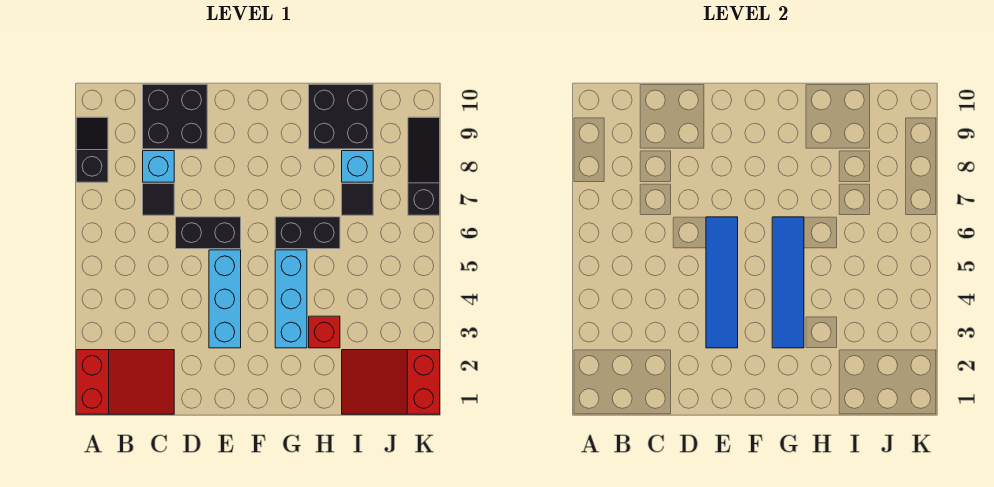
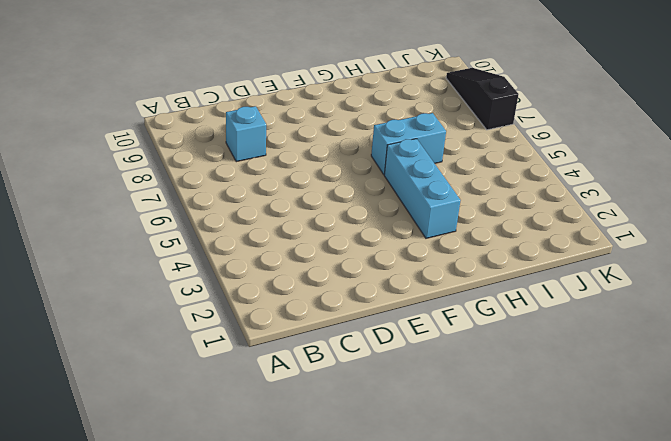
cyan brick G6:H6 level 1 -> black brick G6:H6 level 1
none -> red slope A1:C2 level 1 top A
none -> black slope A8:A9 level 1 top 8
none -> black tile C7 level 1

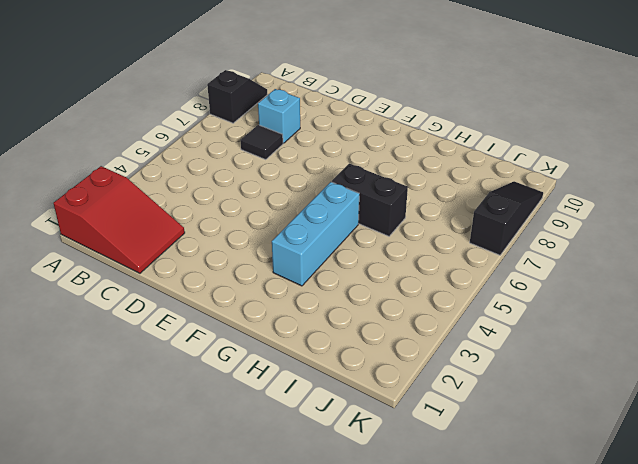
none -> black brick C9:D10 level 1
none -> black brick D6:E6 level 1
none -> cyan brick E3:E5 level 1

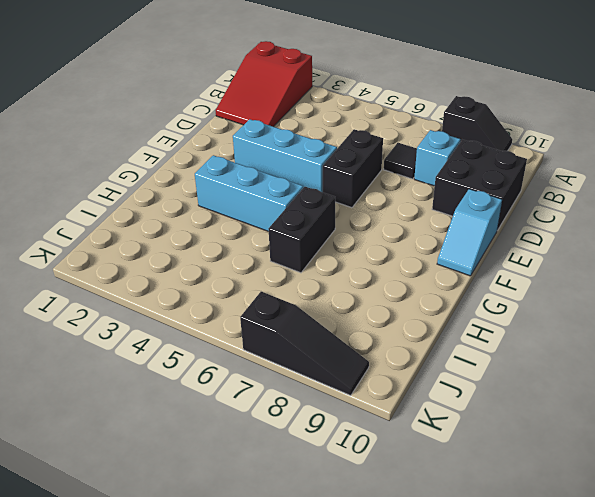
cyan slope E10:F10 level 1 top E -> none
none -> red brick H3 level 1
none -> black brick H9:I10 level 1
none -> red slope I1:K2 level 1 top K

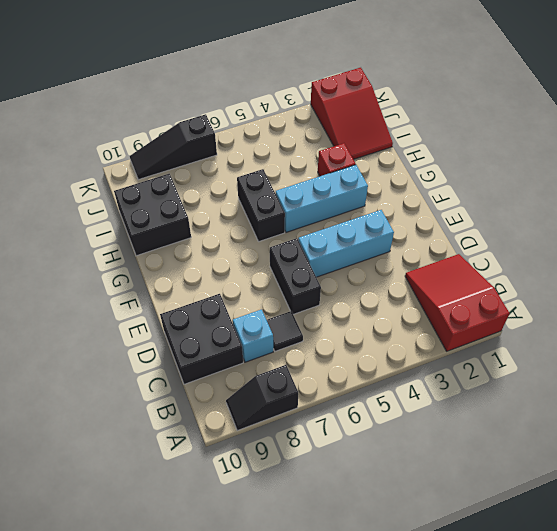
none -> black tile I7 level 1
none -> cyan brick I8 level 1
none -> blue tile E3:E6 level 2

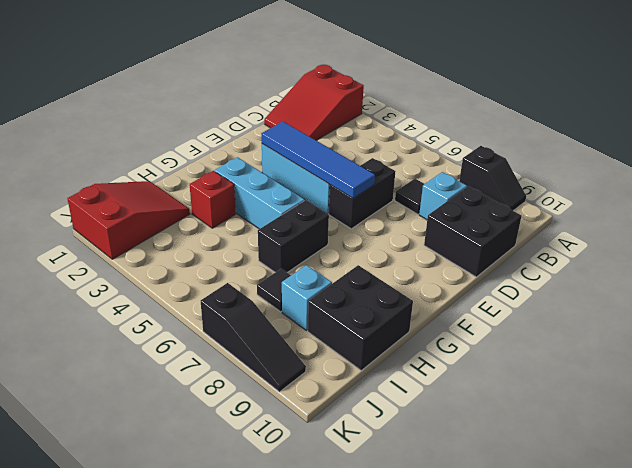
none -> blue tile G3:G6 level 2

